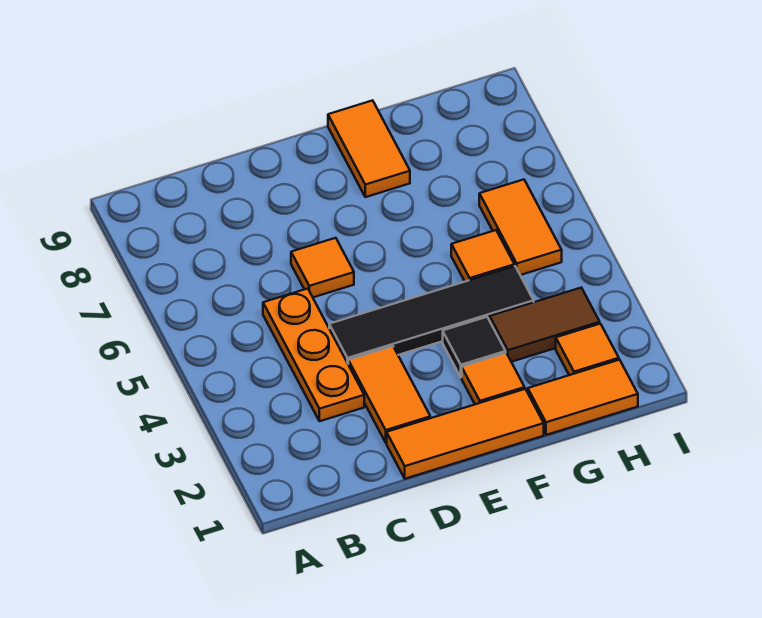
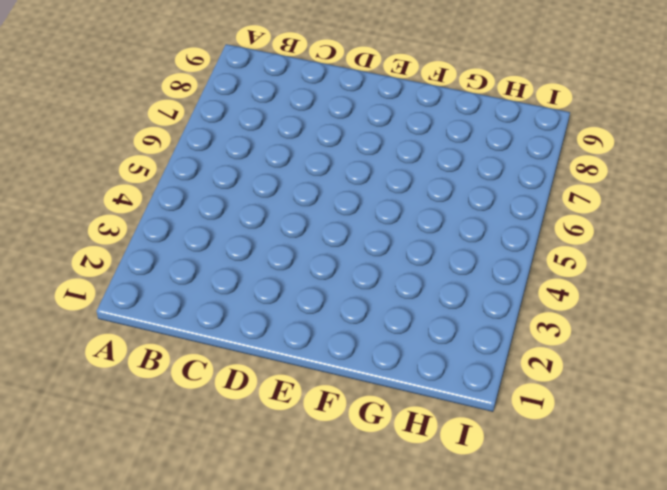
none -> orange plate C3:C5 level 1
none -> orange tile D1:F1 level 1
none -> orange tile D2:D3 level 1

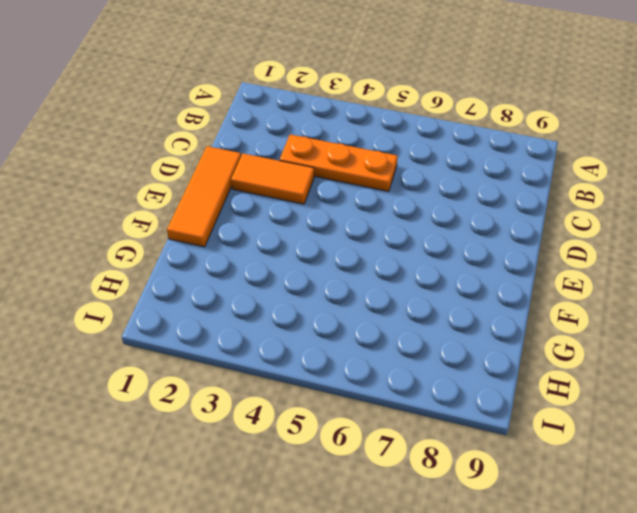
none -> black tile D4:G4 level 1
none -> orange tile D6 level 1
none -> orange tile F2 level 1

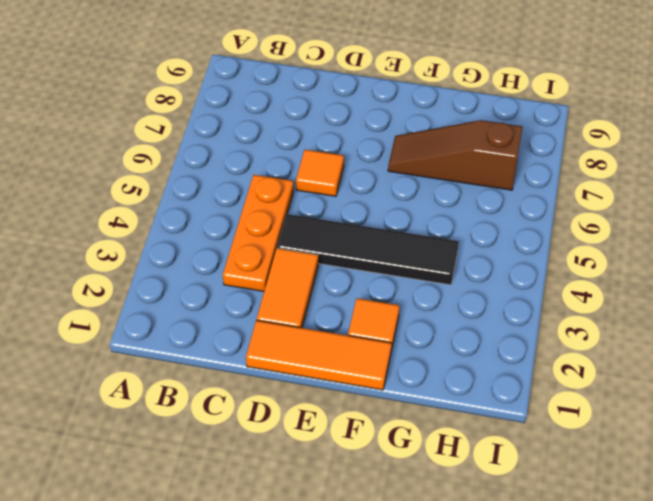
brown slope F7:H7 level 1 top H -> none
none -> black tile F3 level 1
none -> orange tile F8:F9 level 1
none -> orange tile G1:H1 level 1

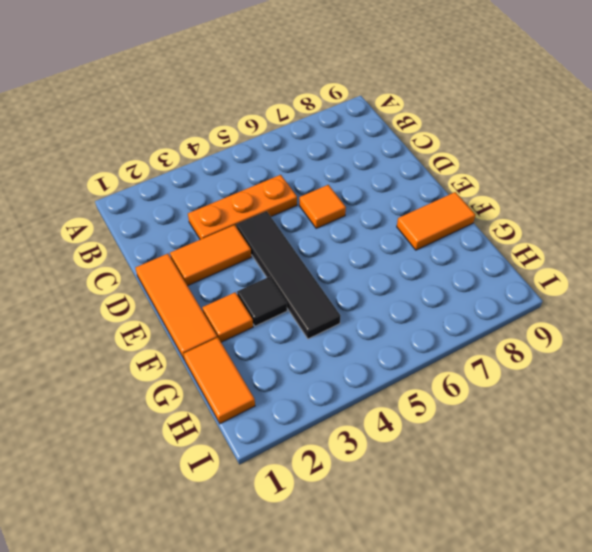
none -> brown tile G3:H3 level 1
none -> orange tile G5 level 1
none -> orange tile H2 level 1

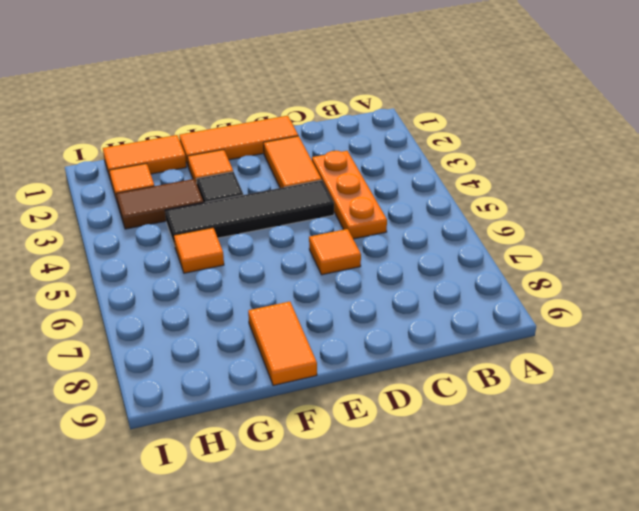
none -> orange tile H5:H6 level 1

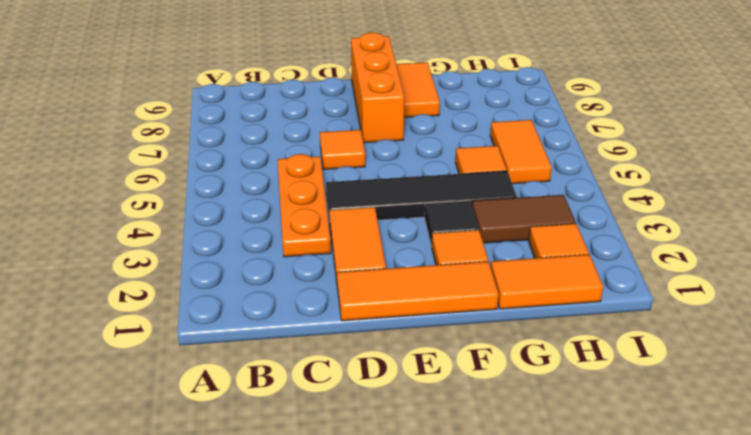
orange brick E7:E9 level 1 -> none

